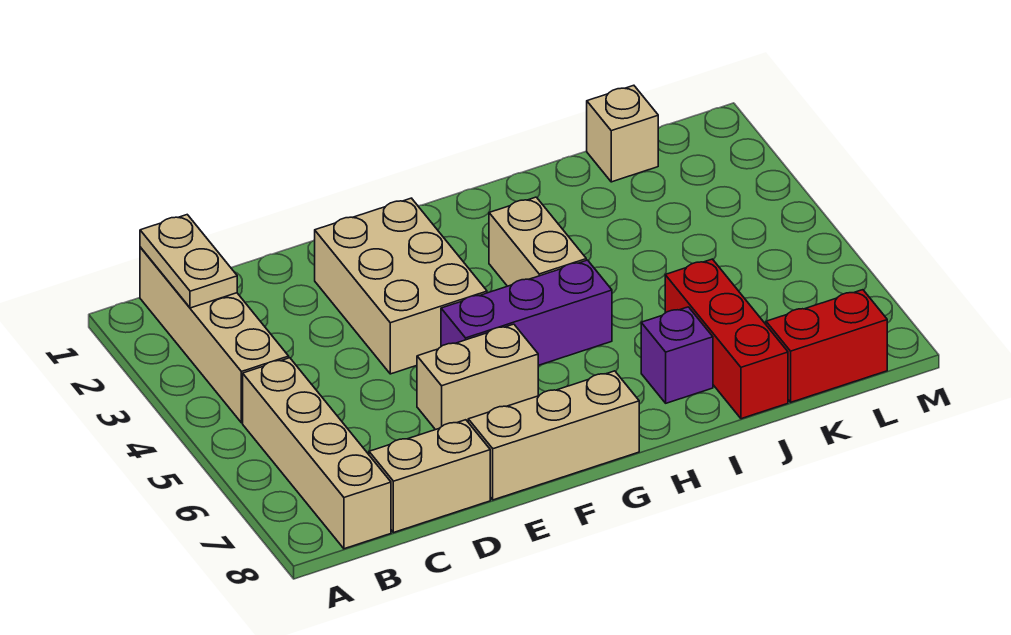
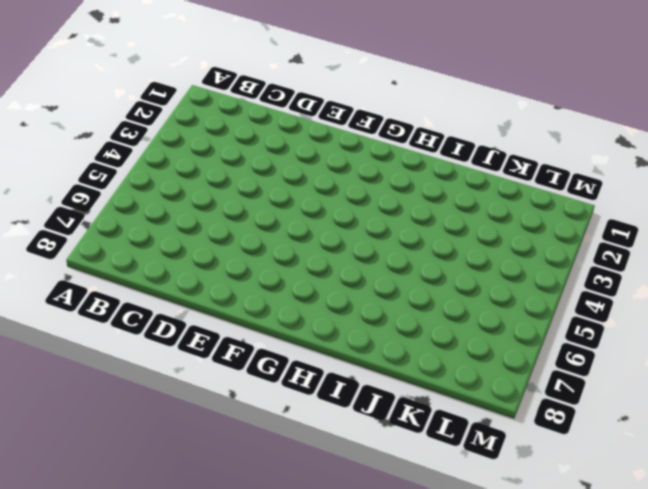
none -> tan brick B1:B4 level 1
none -> tan brick B5:B8 level 1
none -> tan brick C8:D8 level 1

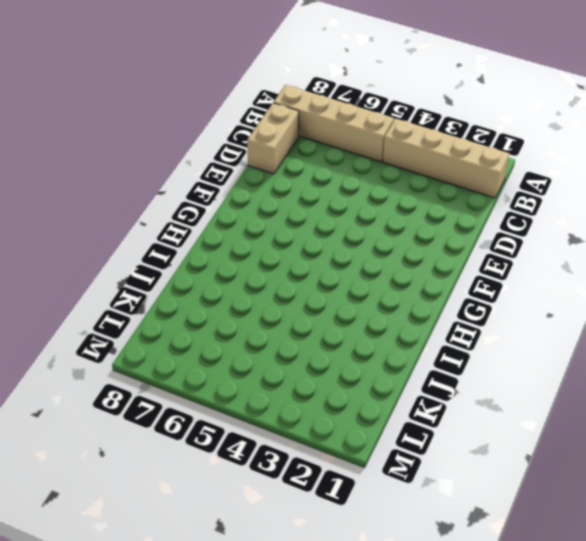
none -> tan brick E2:F4 level 1
none -> tan brick E6:F6 level 1
none -> tan brick E8:G8 level 1

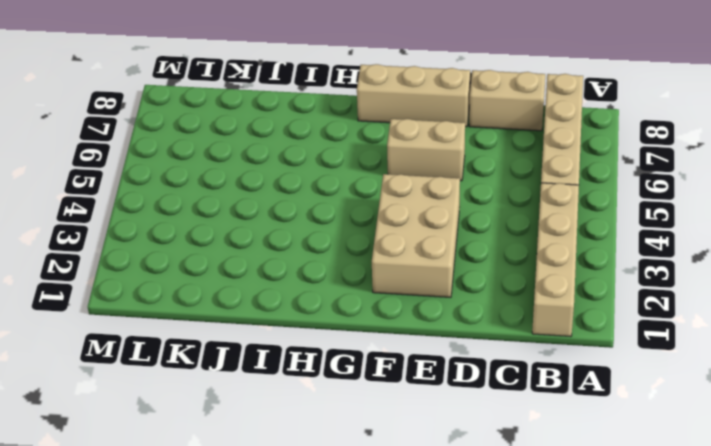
none -> purple brick F5:H5 level 1
none -> tan brick H3:H4 level 1
none -> purple brick I7 level 1

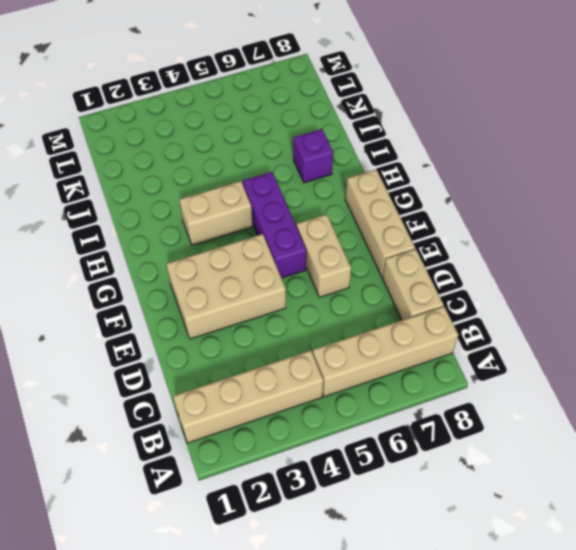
none -> red brick J6:J8 level 1
none -> tan brick K1 level 1
none -> red brick K8:L8 level 1

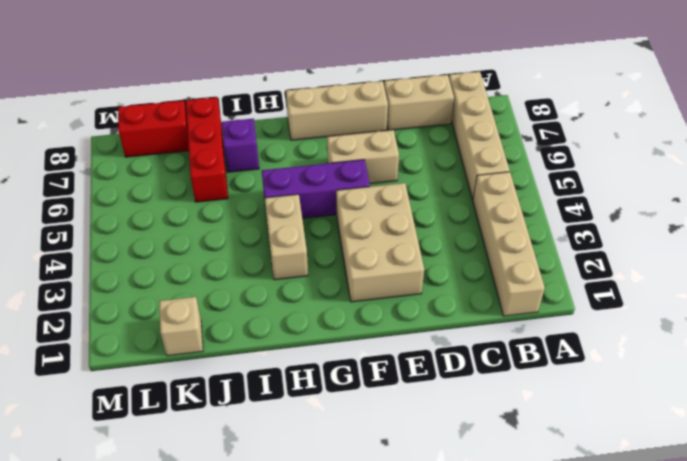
none -> tan plate B1:B2 level 2

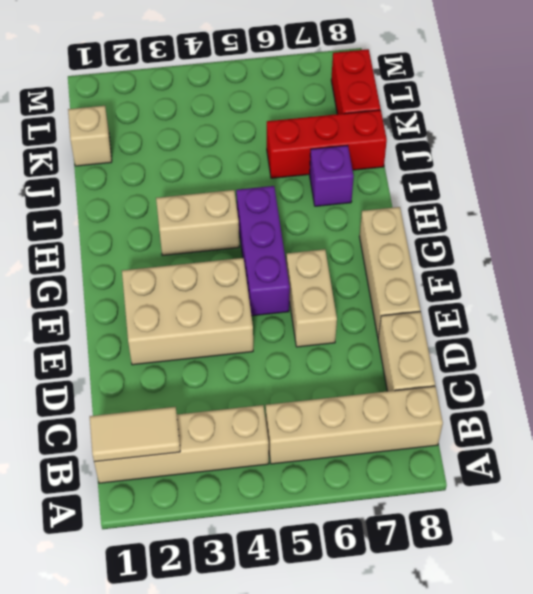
tan tile B1:B2 level 2 -> tan plate B1:B2 level 2

